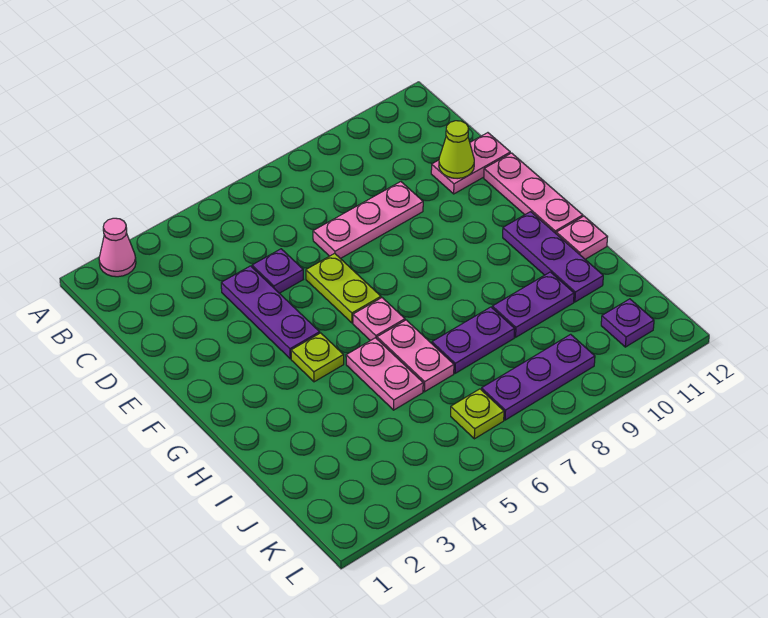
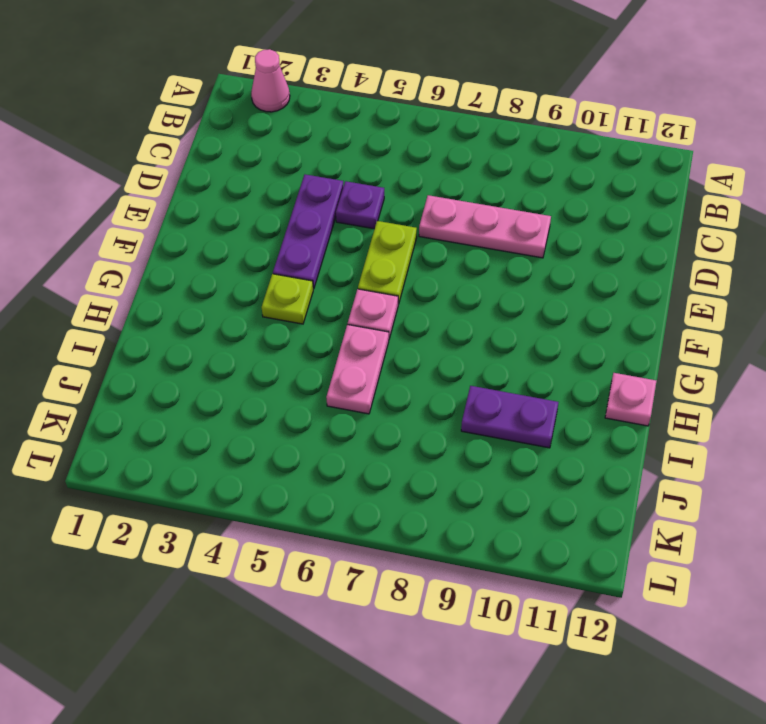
none -> pink plate D11:D12 level 1
none -> pink plate E12:G12 level 1
none -> purple plate G11:I11 level 1

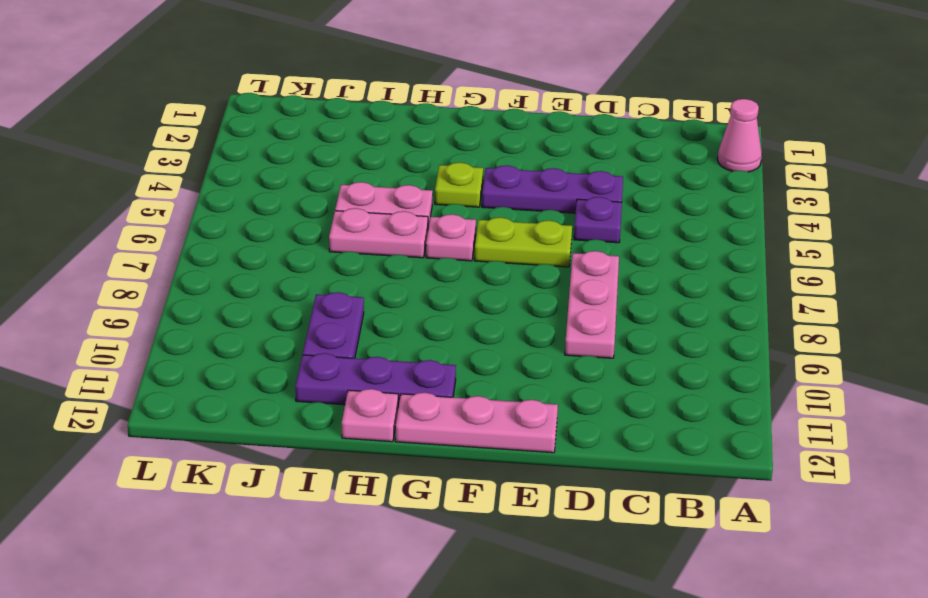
none -> pink plate D11:D12 level 1
none -> purple plate I7:I8 level 1
none -> lime plate K6 level 1

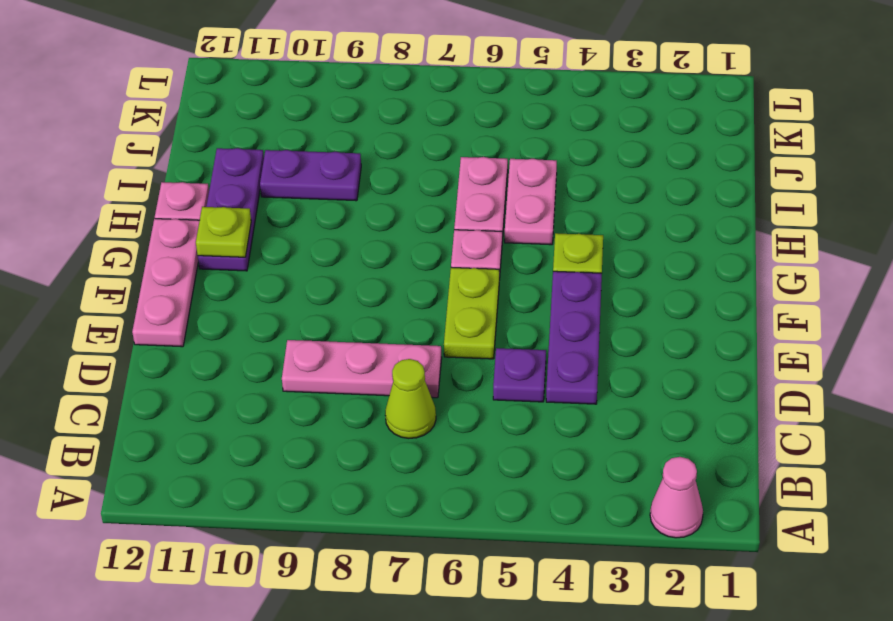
lime cone C7 level 1 -> lime cone D11 level 2
lime plate G11 level 2 -> lime plate K6 level 1
none -> pink plate D11:D12 level 1
none -> purple plate I7:I8 level 1
none -> purple plate K7:K9 level 1

